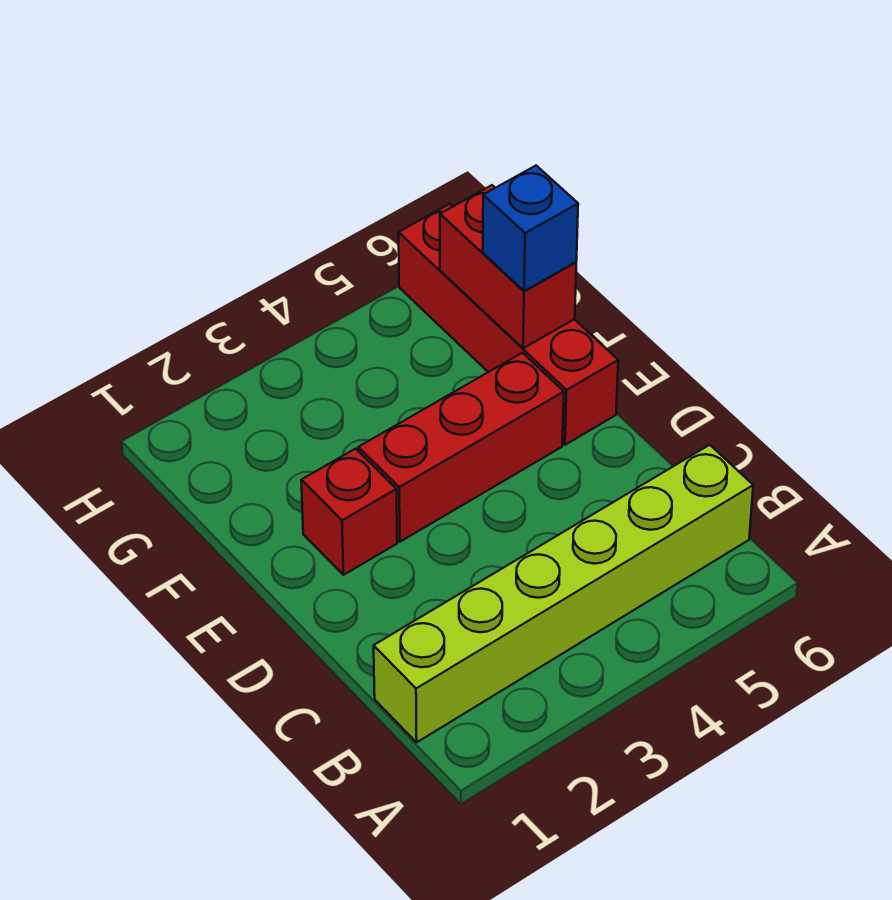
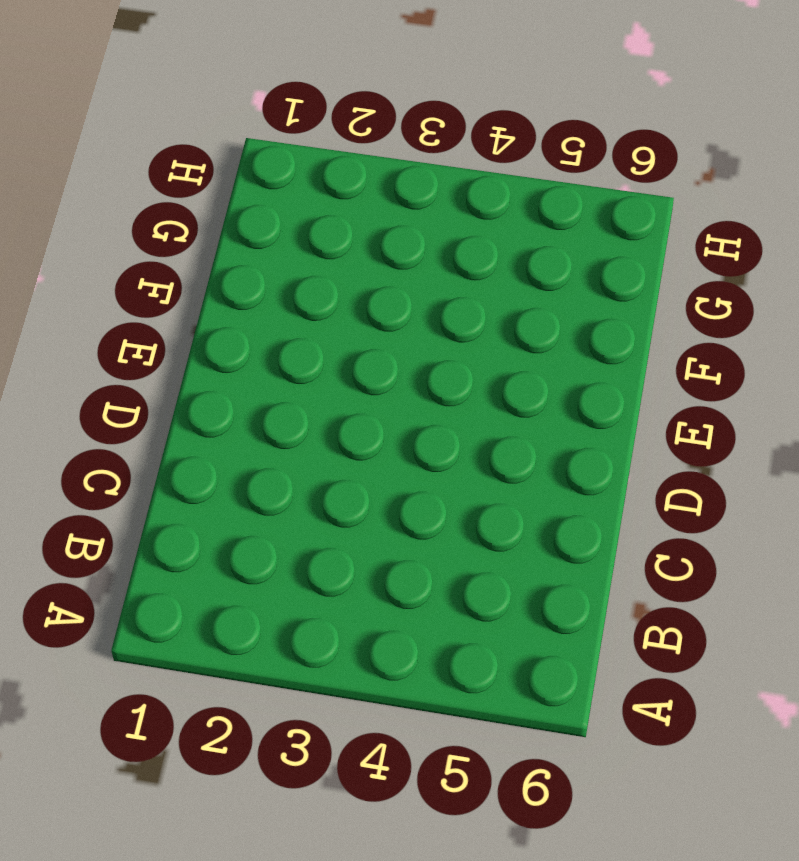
none -> lime brick B1:B6 level 1
none -> red brick E2 level 1

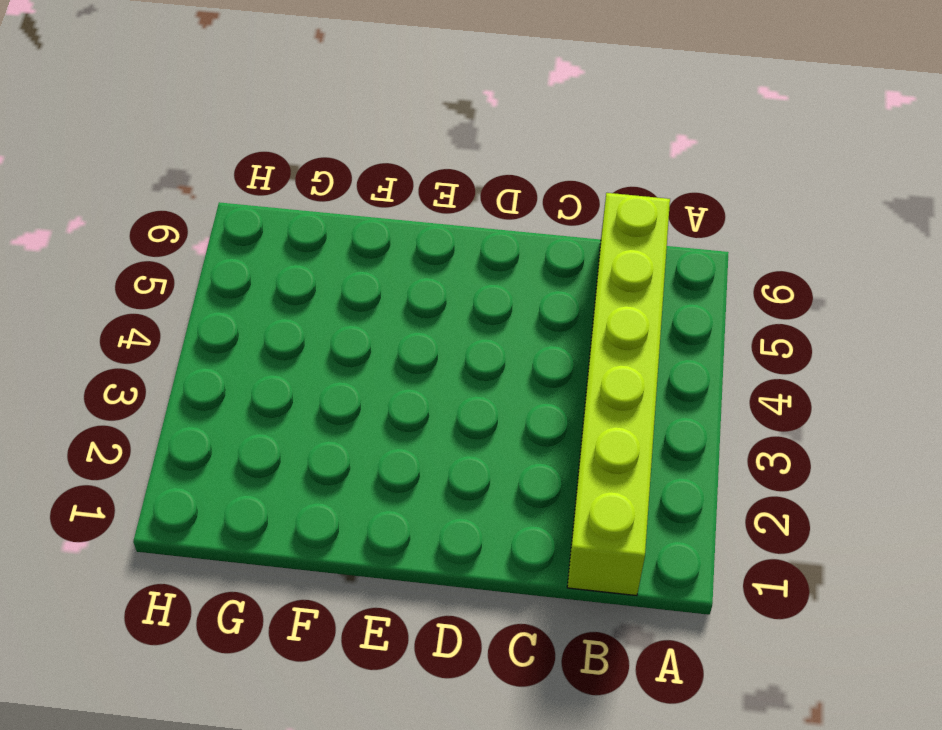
none -> red brick E2 level 1
none -> red brick E3:E5 level 1

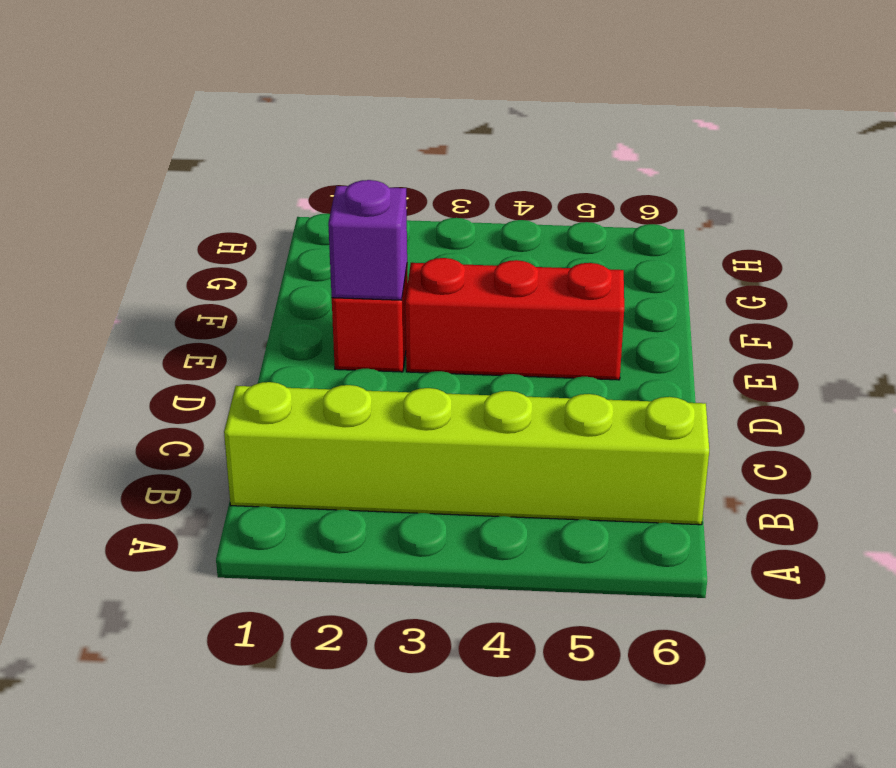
purple brick E2 level 2 -> none
none -> red brick E6:H6 level 1
none -> red brick F6:G6 level 2

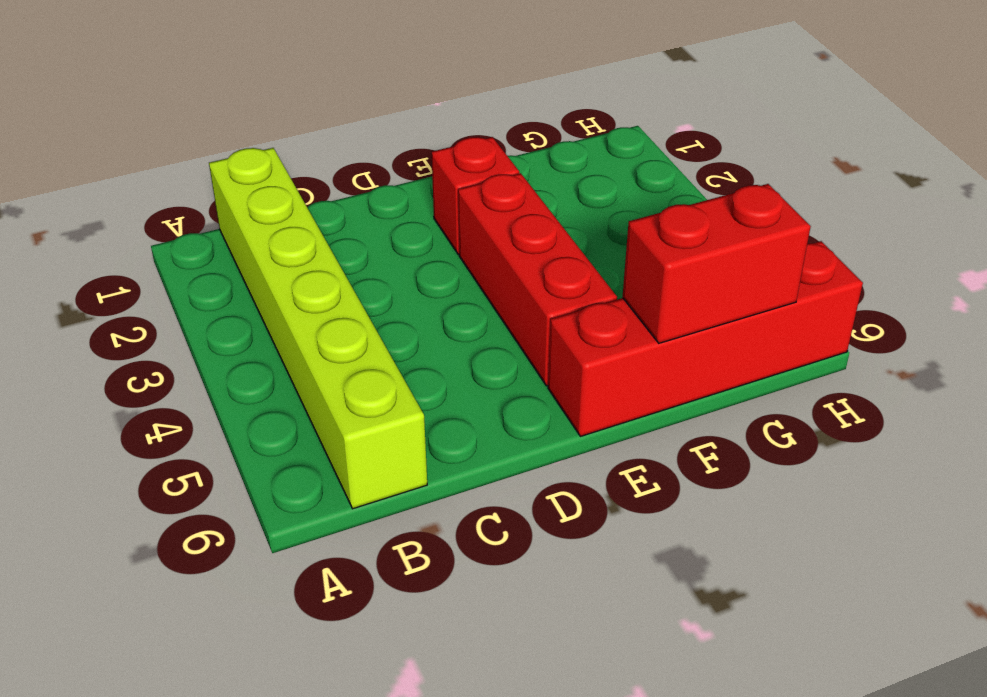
none -> blue brick F6 level 3

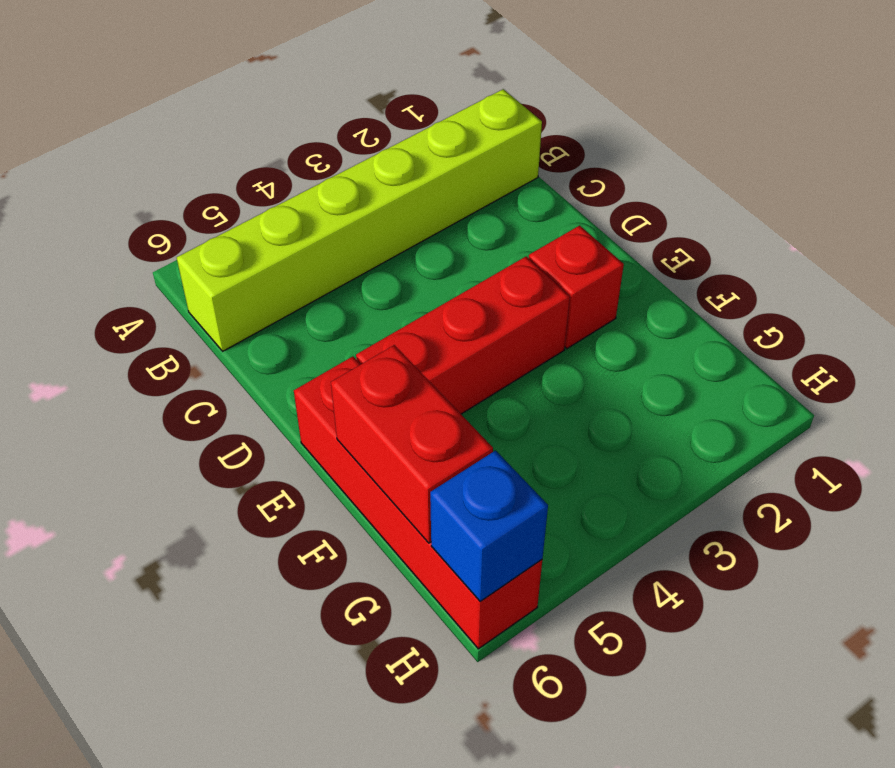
blue brick H6 level 2 -> blue brick F6 level 3

